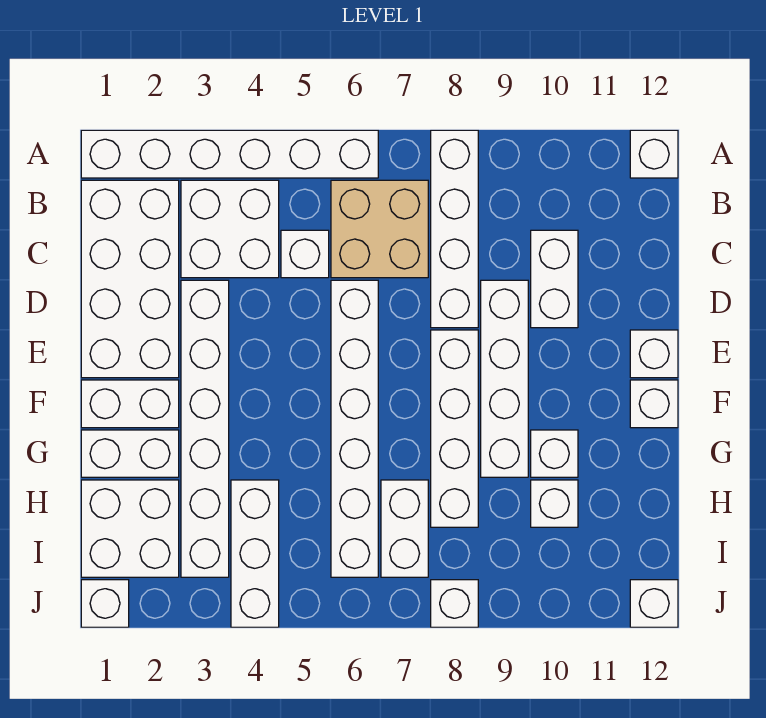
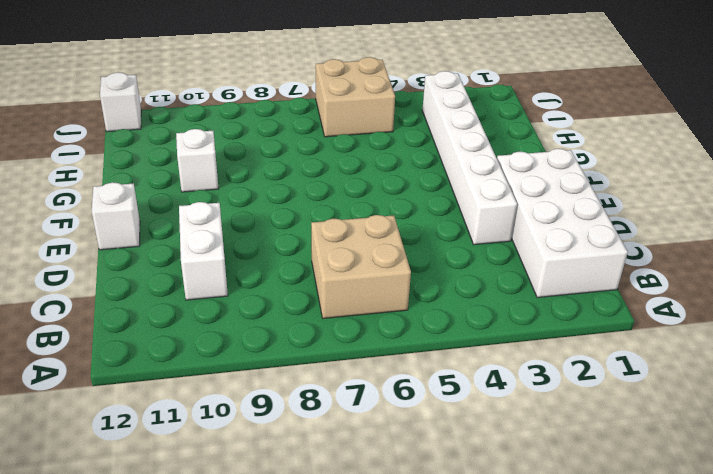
tan brick I5:J6 level 1 -> white brick D6:I6 level 1
none -> white brick A1:A6 level 1
none -> white brick A8:D8 level 1
none -> white brick A12 level 1

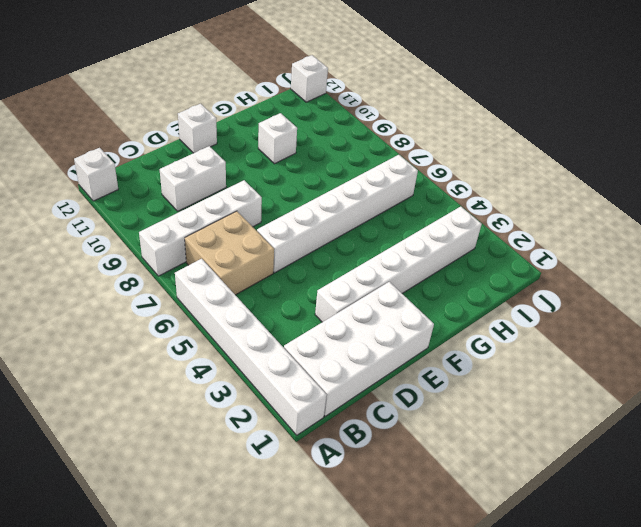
none -> white brick B3:C4 level 1
none -> white brick C5 level 1
none -> white brick D9:G9 level 1

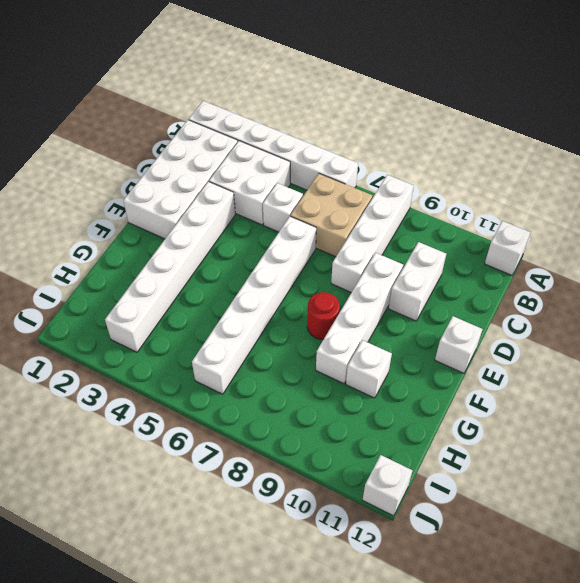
red round brick F8 level 1 -> white brick E8:H8 level 1
none -> white brick F1:F2 level 1
none -> white brick F12 level 1
none -> white brick G1:G2 level 1

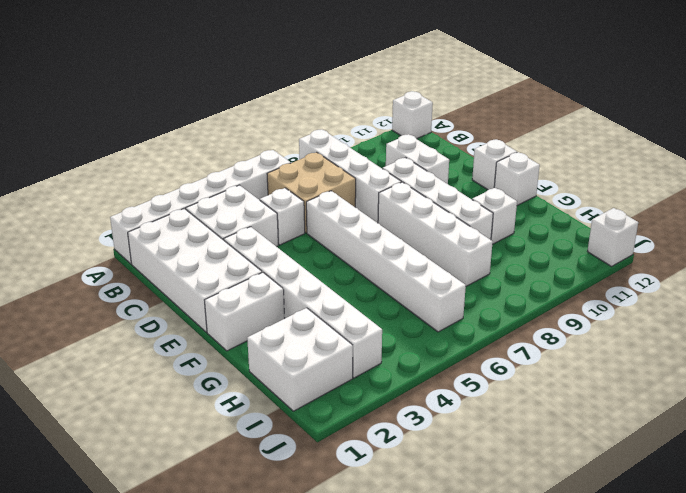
none -> white brick G1:G2 level 1
none -> white brick H4:J4 level 1
none -> white brick H7:I7 level 1

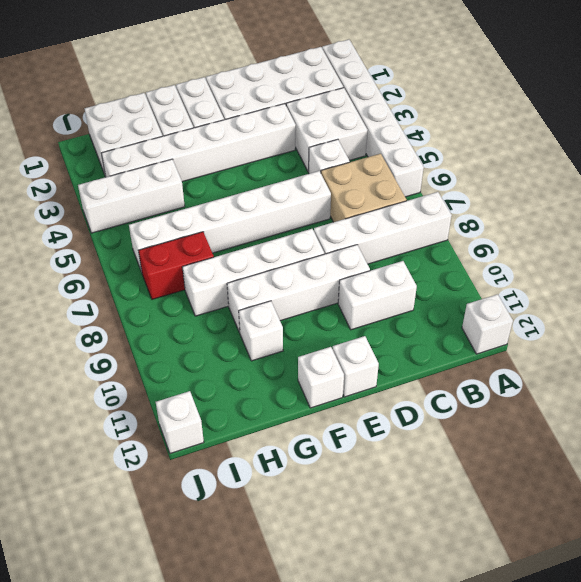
red brick H7:I7 level 1 -> white brick H7:I7 level 1
none -> white brick H10 level 1
none -> white brick J1 level 1
none -> white brick J8 level 1

